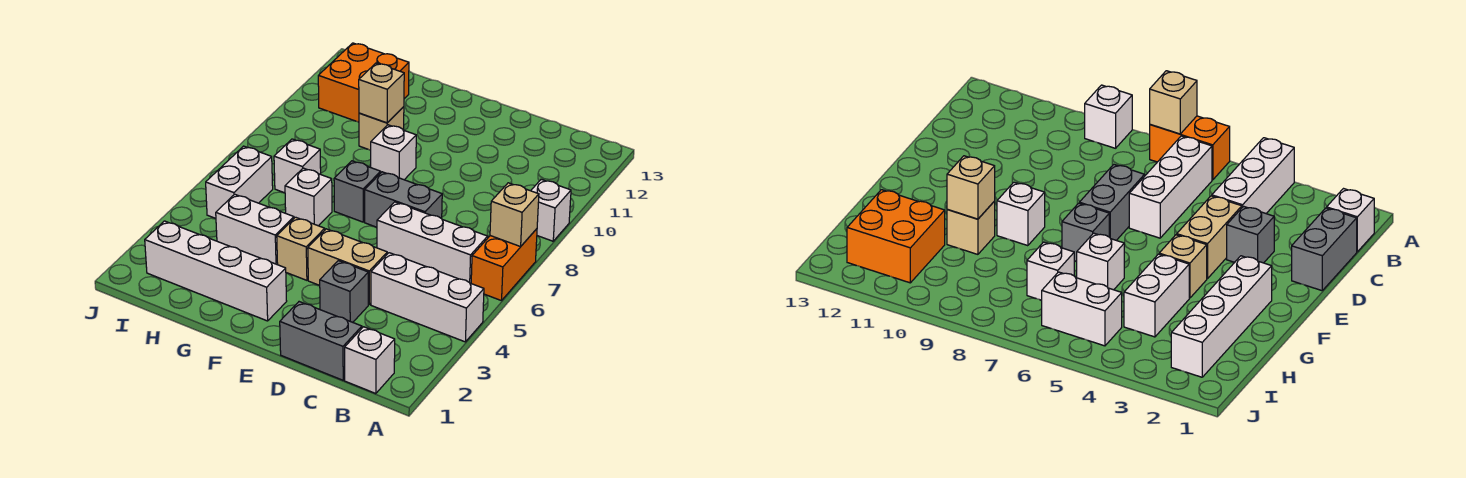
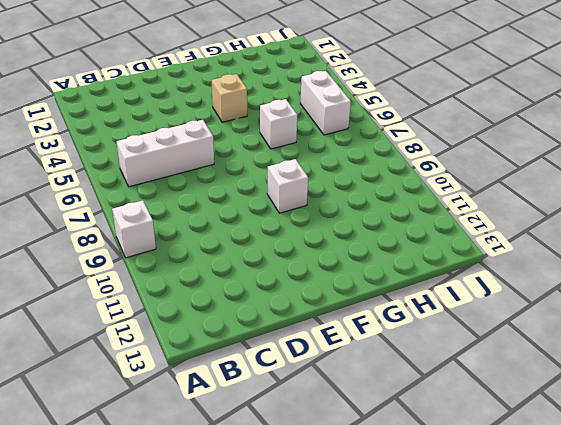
none -> white brick A4:C4 level 1
none -> orange brick A6:A7 level 1
none -> white brick B1 level 1

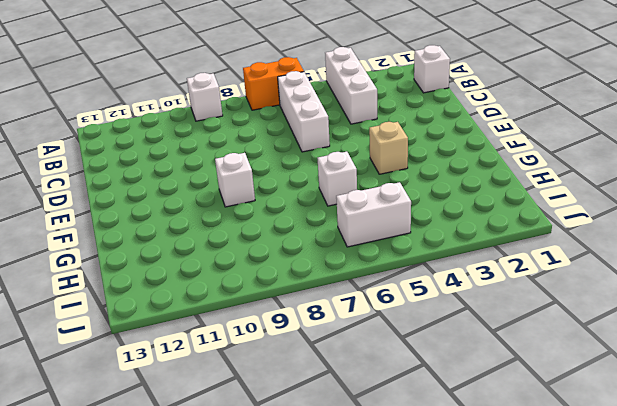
none -> grey brick C1:D1 level 1
none -> grey brick D3 level 1
none -> tan brick D4:E4 level 1

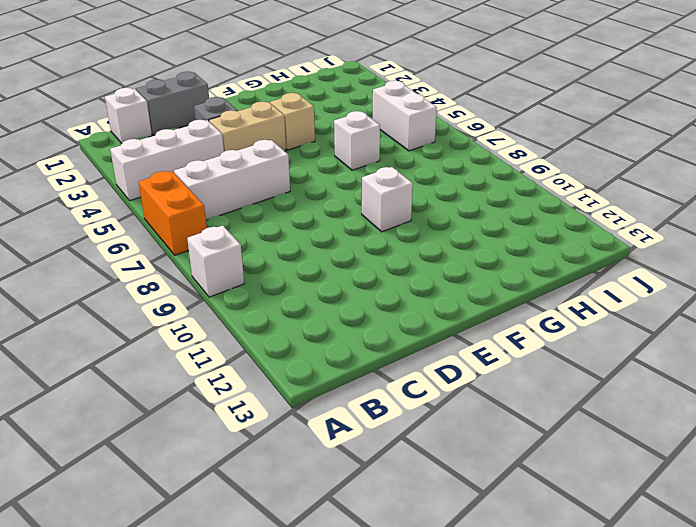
none -> grey brick D7:E7 level 1
none -> white brick F2:I2 level 1
none -> grey brick F7 level 1

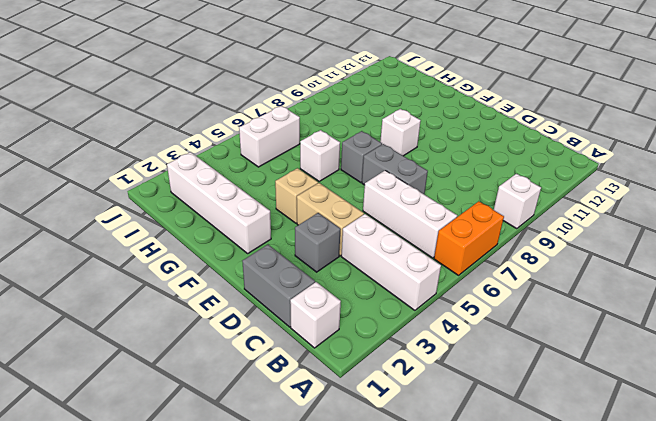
none -> white brick G4:H4 level 1
none -> tan brick G10 level 1
none -> white brick H7 level 1

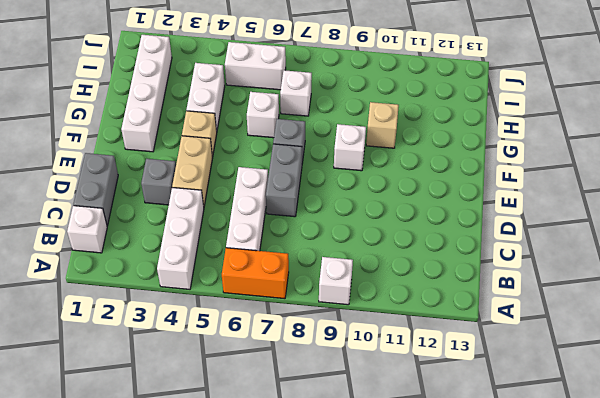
none -> orange brick H11:I12 level 1
none -> tan brick A7 level 2
none -> tan brick G10 level 2

